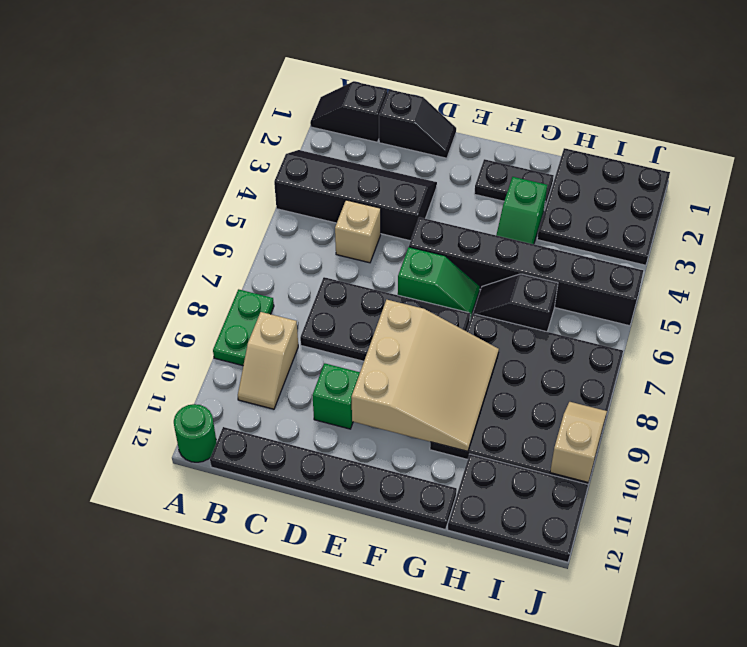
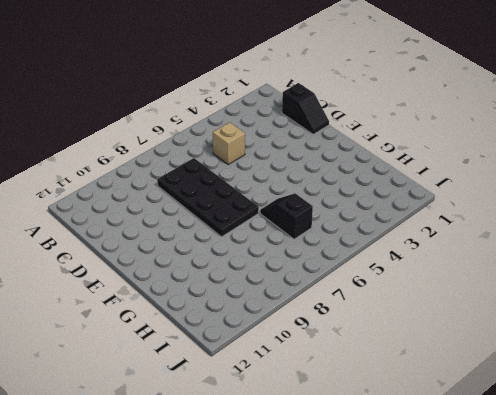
none -> black slope A1:B1 level 1 top B
none -> black slope A3:D4 level 1 top 4
none -> green plate A8:A9 level 1

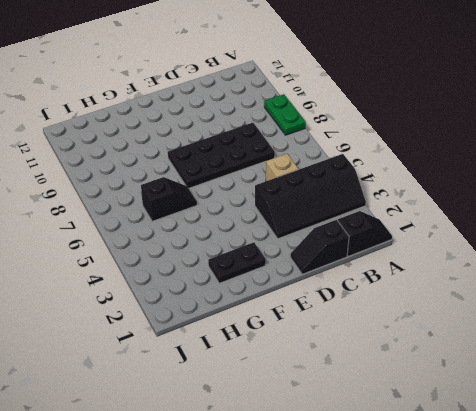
none -> green round brick A12 level 1
none -> tan slope B9:B10 level 1 top 9
none -> black plate B12:G12 level 1

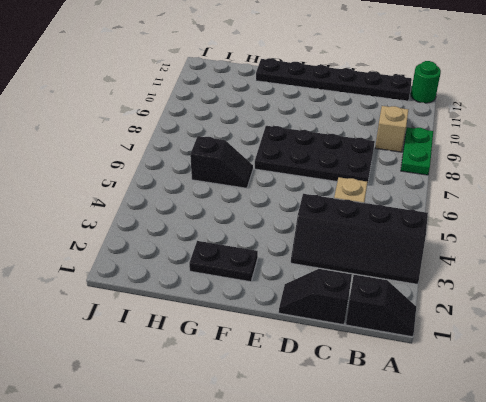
none -> green brick D10 level 1
none -> black brick E5:J5 level 1
none -> green slope E6:F6 level 1 top E

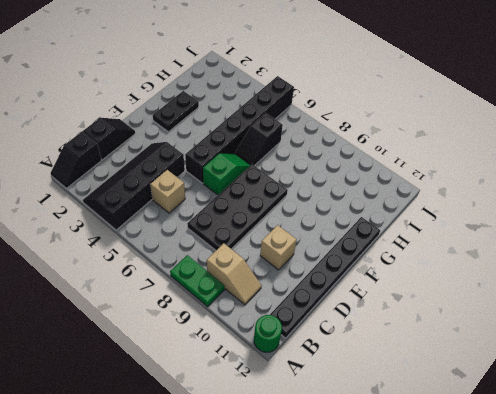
tan brick D10 level 1 -> green brick D10 level 1
none -> green slope G3:G4 level 1 top 3
none -> black plate G7:J10 level 1
none -> black plate H1:J3 level 1

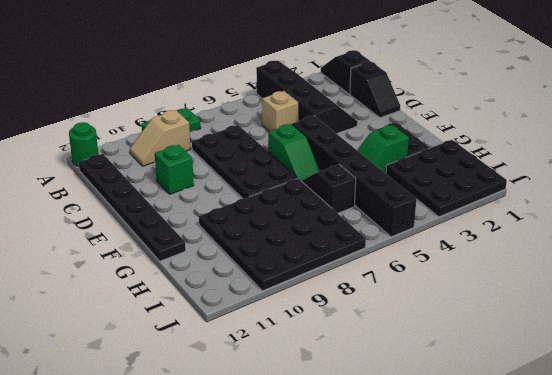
none -> black plate H11:J12 level 1
none -> tan slope E8:G10 level 2 top E
none -> tan slope J9:J10 level 2 top 10

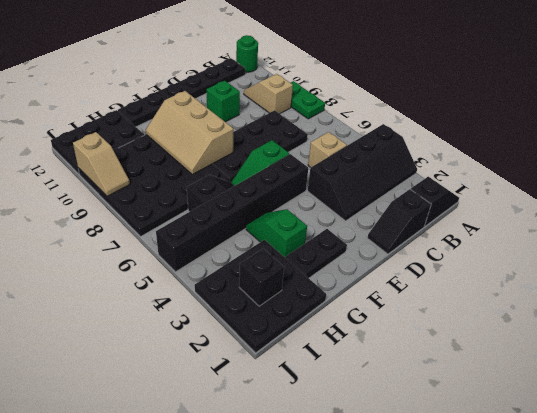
tan slope F8:G10 level 2 top F -> tan slope E8:G10 level 2 top E
black brick I2 level 2 -> none

